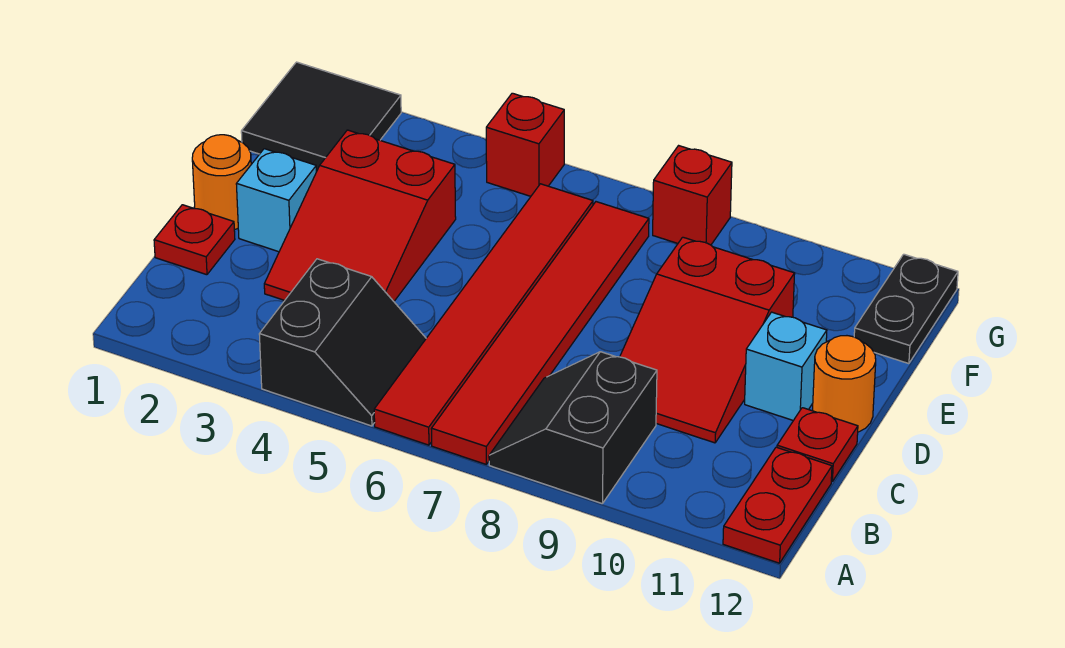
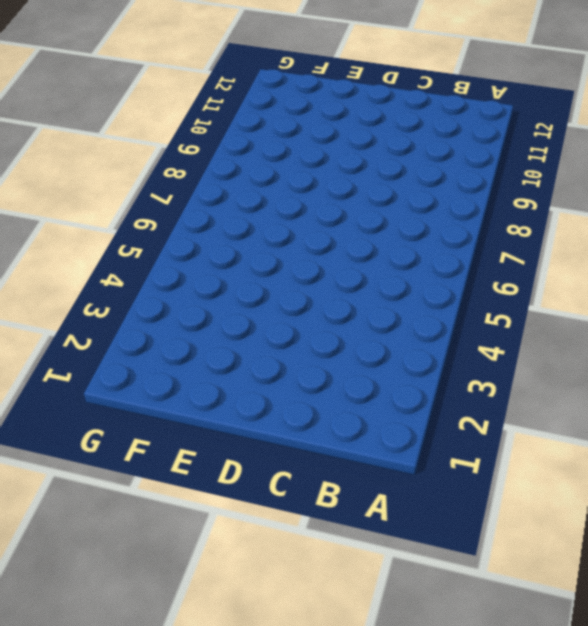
none -> black slope A4:B5 level 1 top 4
none -> red tile A6:F6 level 1
none -> red tile A7:F7 level 1

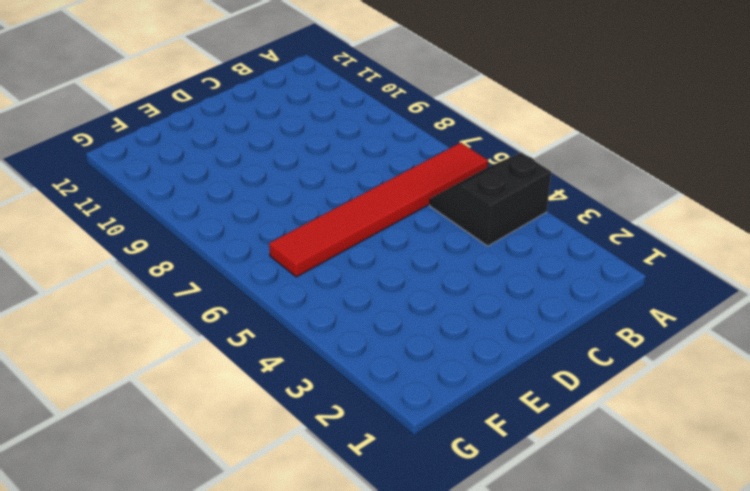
none -> red tile A7:F7 level 1
none -> black slope A8:B9 level 1 top 9
none -> red plate A12:B12 level 1

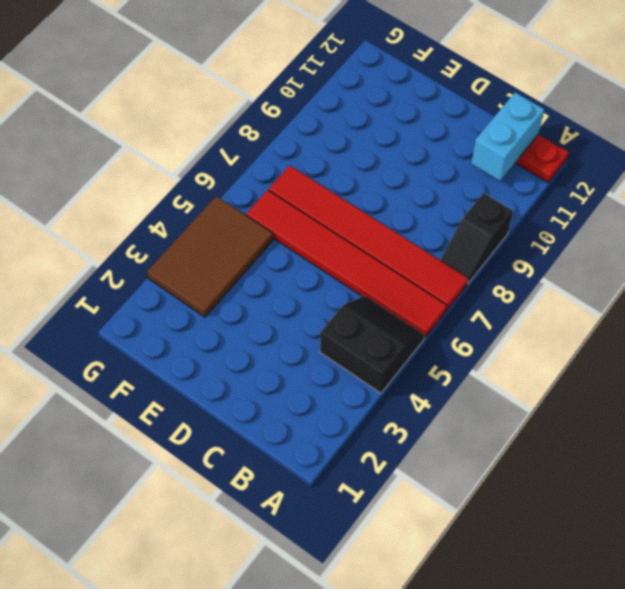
black slope A8:A9 level 1 top 9 -> black slope A8:B9 level 1 top 9
cyan brick B11:B12 level 2 -> none
brown tile F3:G5 level 1 -> red brick G5 level 1
none -> red plate C1 level 1
none -> red slope C3:E4 level 1 top E
none -> red slope C9:E10 level 1 top E

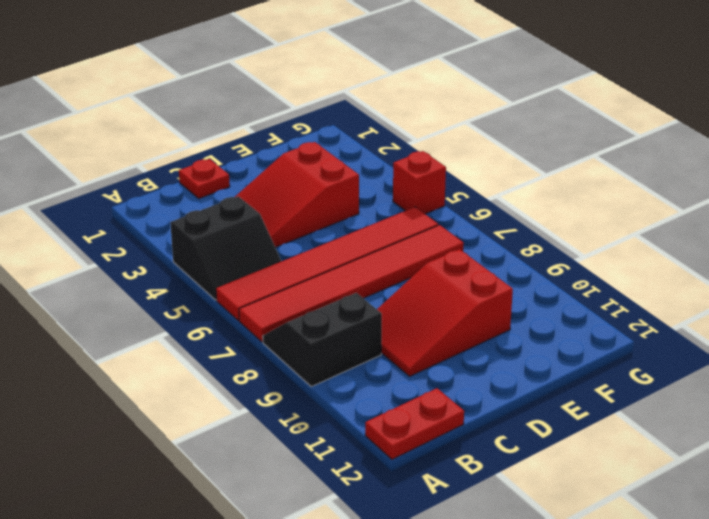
none -> red plate C12 level 1
none -> orange round brick D1 level 1
none -> cyan brick D2 level 1

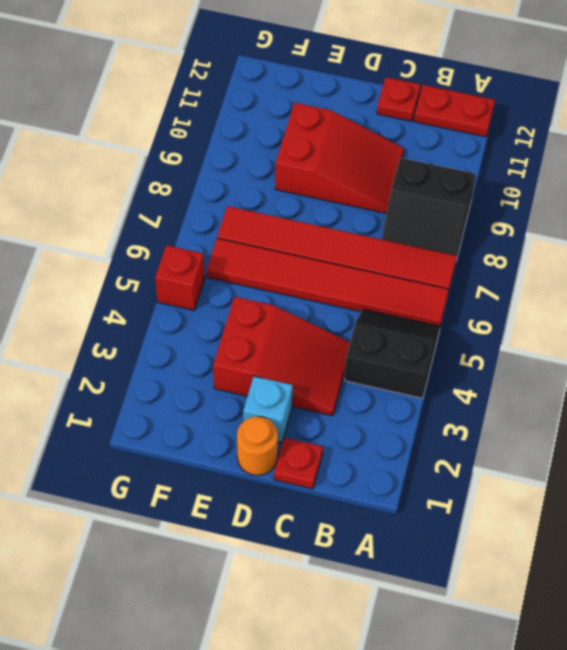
none -> cyan brick D11 level 1
none -> orange round brick D12 level 1
none -> black tile F1:G2 level 1

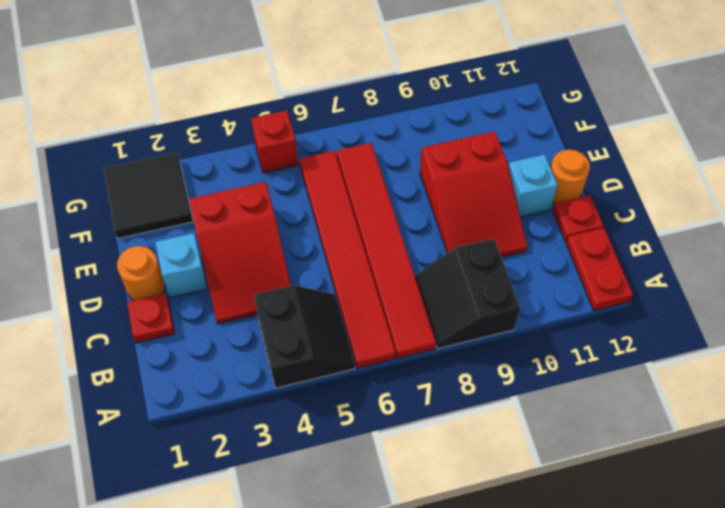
none -> black plate F12:G12 level 1
none -> red brick G8 level 1

